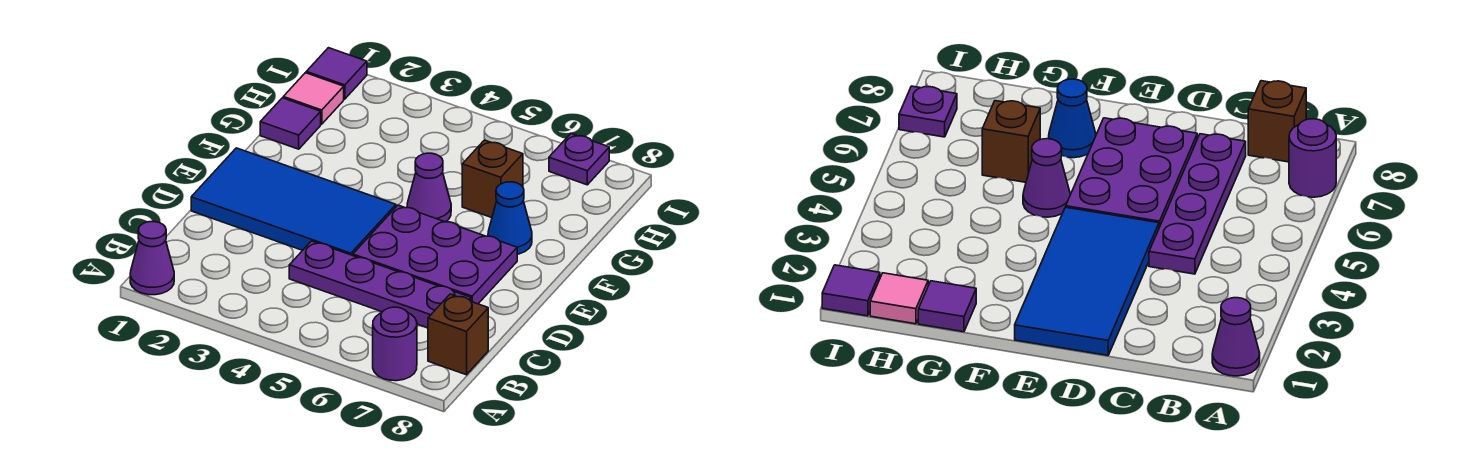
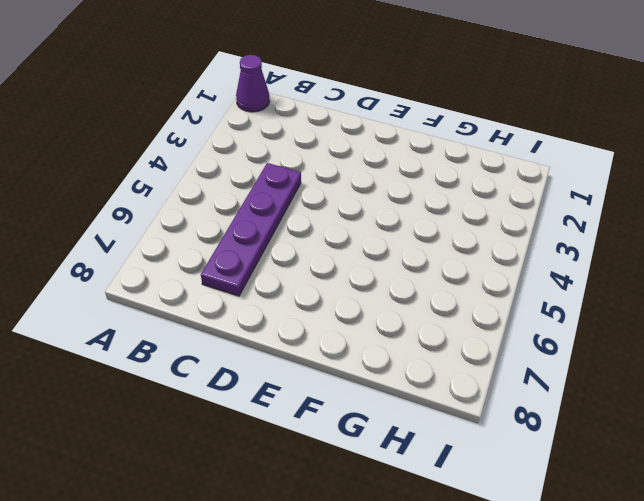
none -> purple round brick A7 level 1
none -> brown brick B8 level 1
none -> blue tile D1:E4 level 1

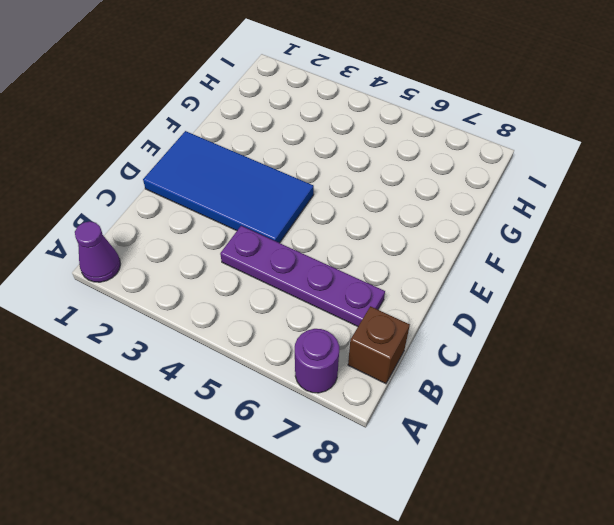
none -> purple plate D5:E7 level 1
none -> purple cone F5 level 1
none -> blue cone F7 level 1

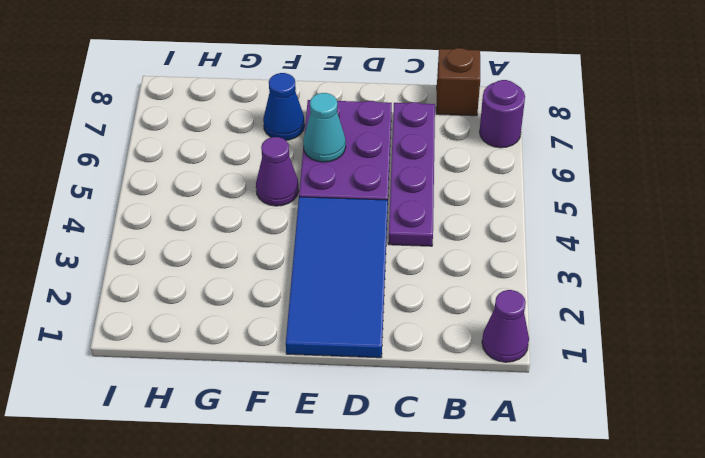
cyan cone E6 level 2 -> none
none -> purple tile G1 level 1
none -> brown brick G6 level 1
none -> pink tile H1 level 1

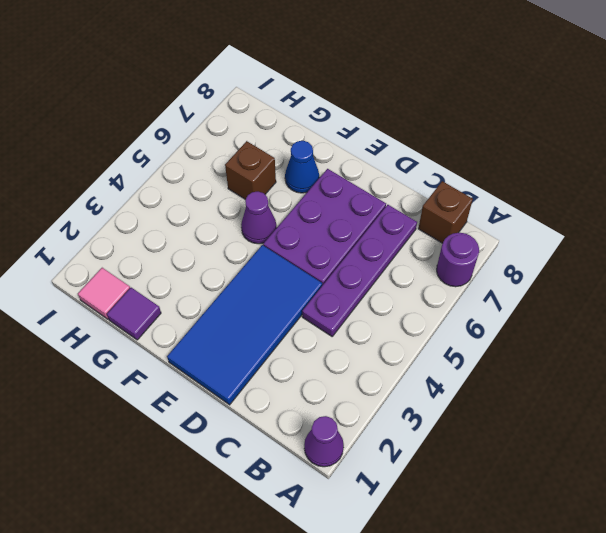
none -> purple tile I1 level 1
none -> purple plate I7 level 1

